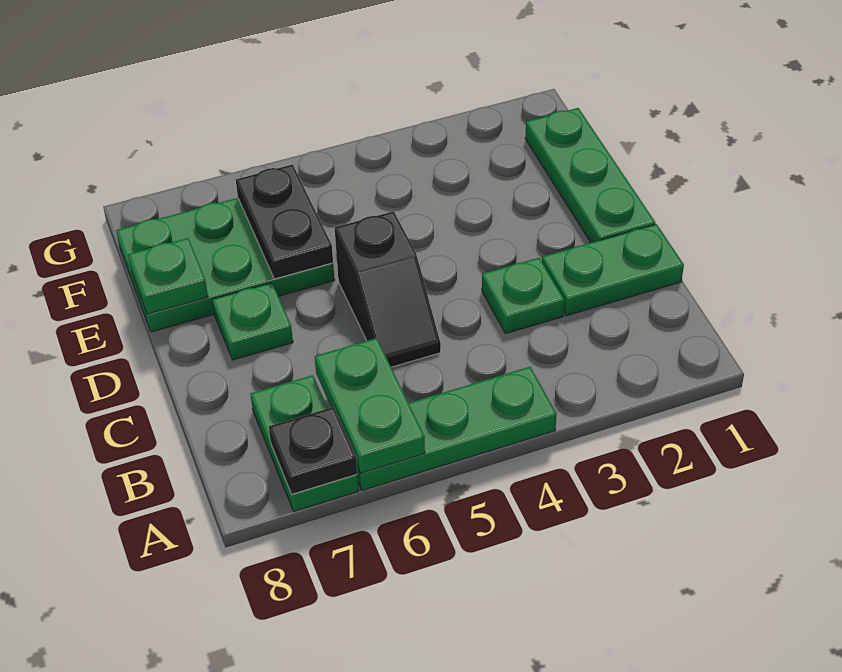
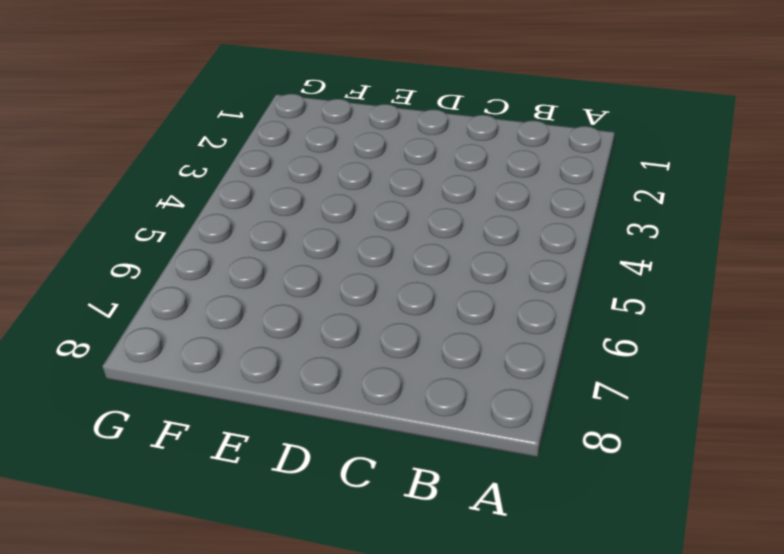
none -> green plate A4:A6 level 1
none -> green plate A7:B7 level 1
none -> green plate C1:C2 level 1

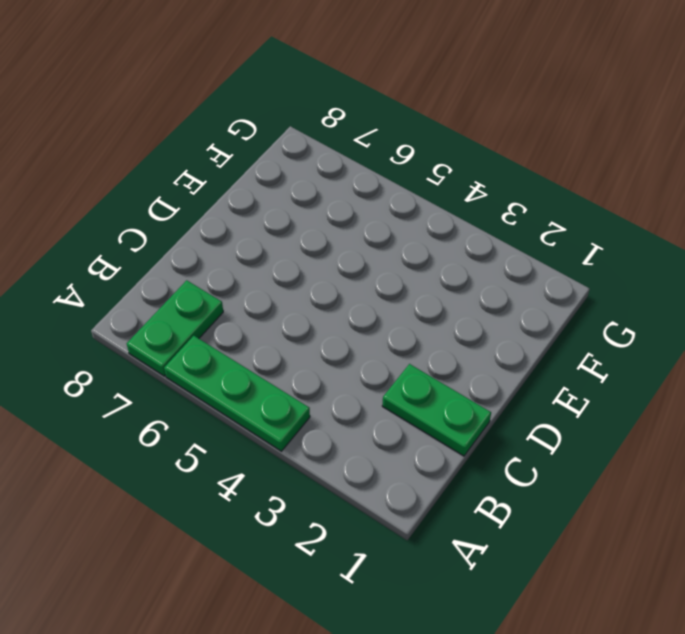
none -> green plate C3 level 1
none -> black slope C5:D5 level 1 top D
none -> green plate D1:F1 level 1

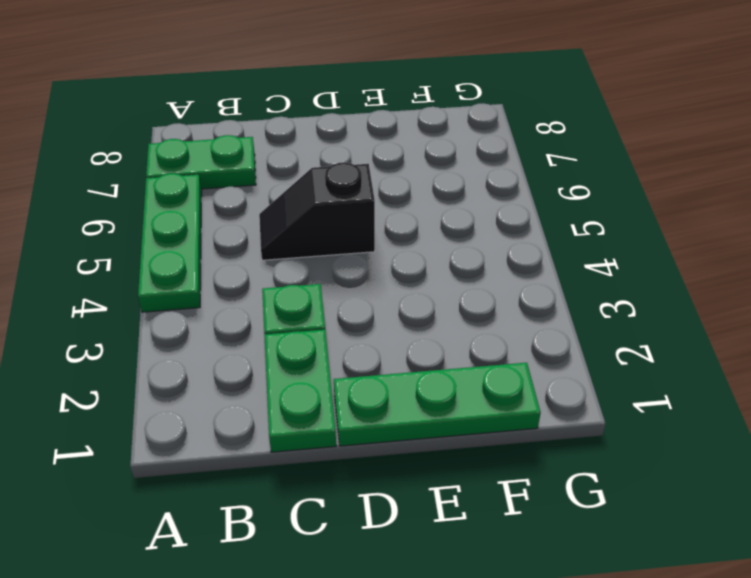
none -> green plate D7 level 1
none -> green plate E6:F8 level 1
none -> green plate A6:B6 level 2

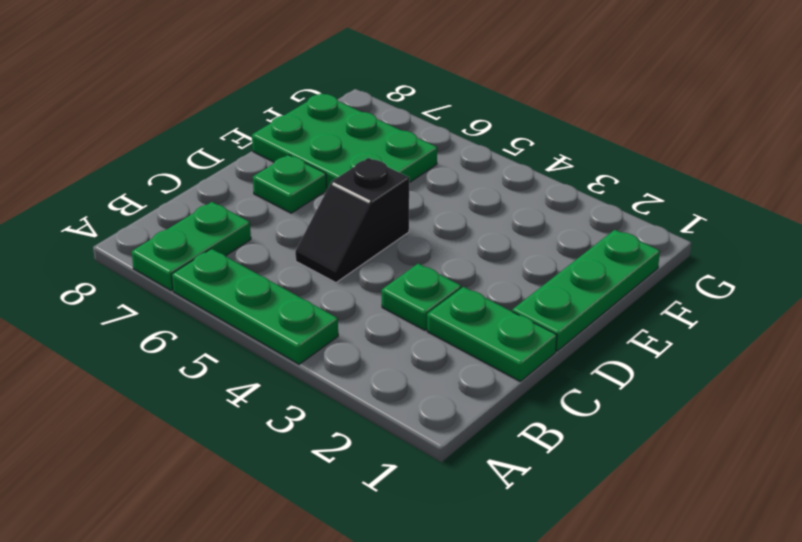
none -> green plate A6:B6 level 2
none -> black plate A7 level 2
none -> black plate E6:F6 level 2

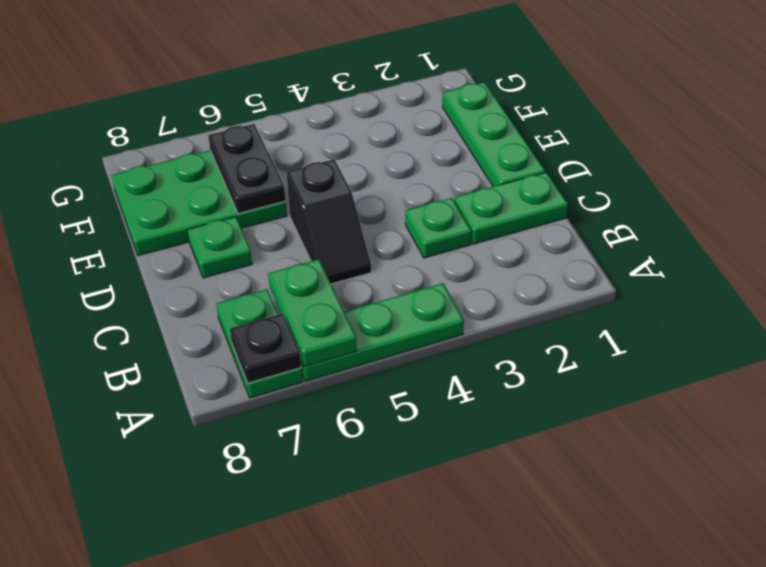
none -> green plate E8 level 2

